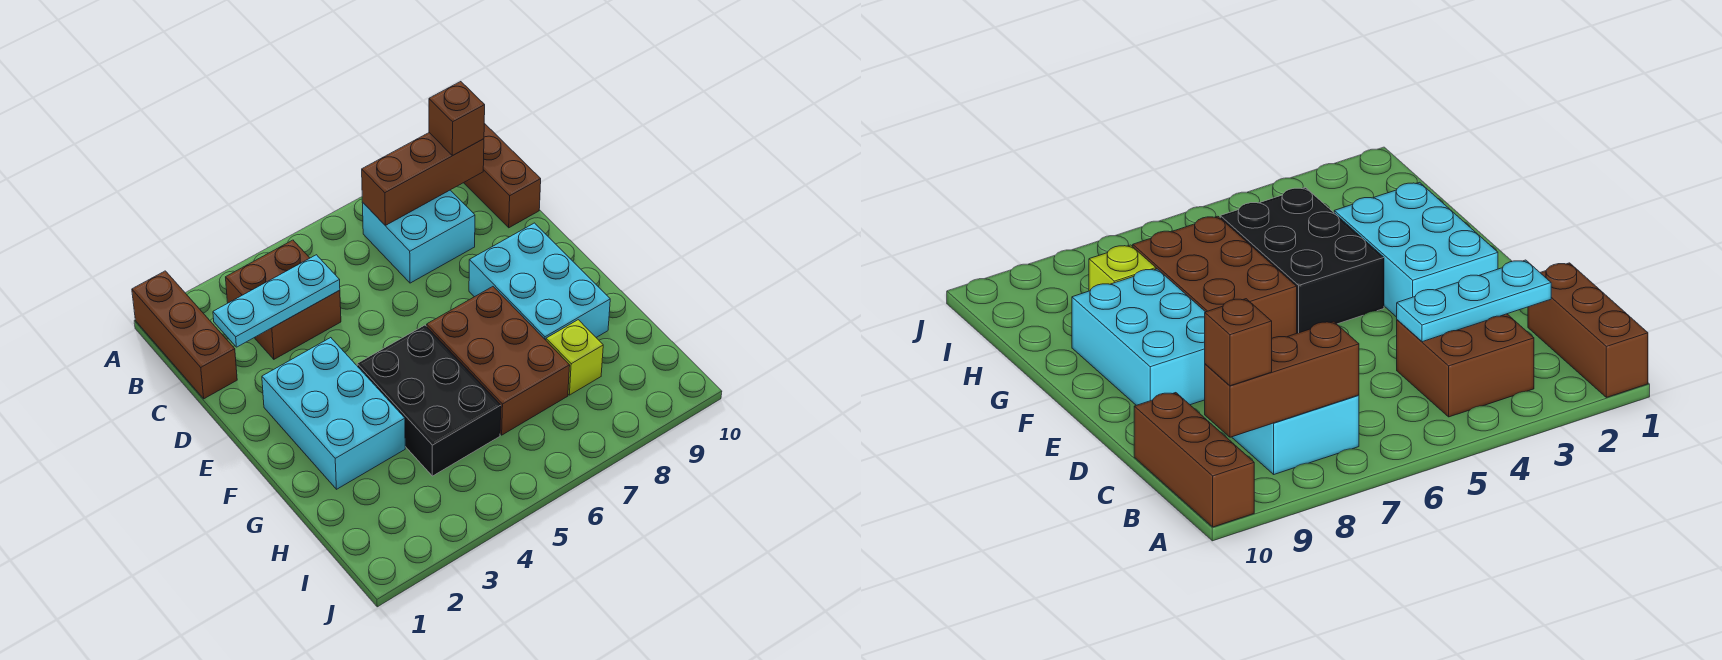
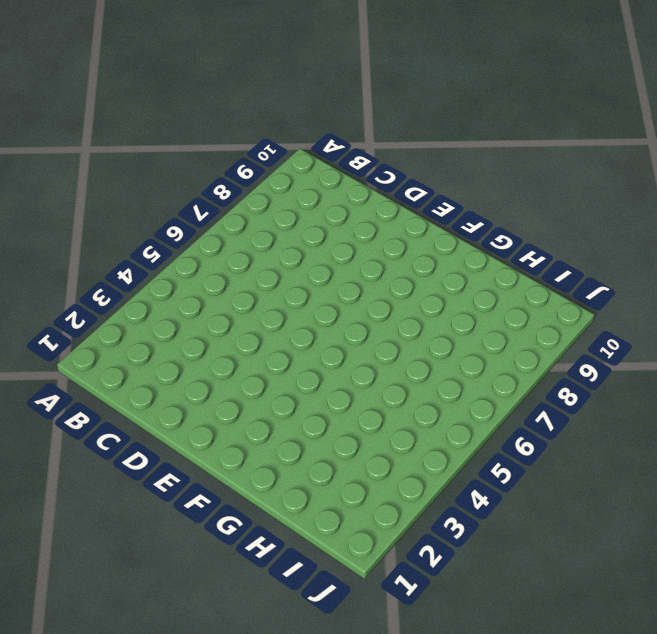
none -> brown brick A1:C1 level 1
none -> brown brick A10:C10 level 1
none -> brown brick B3:C4 level 1

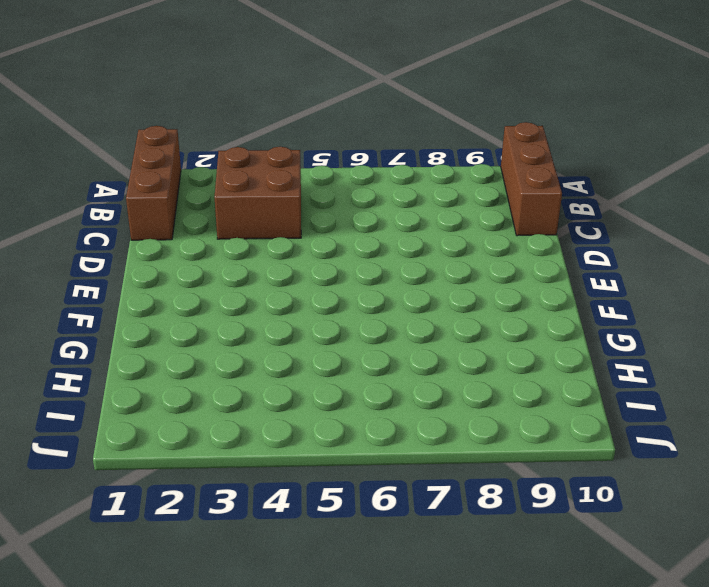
none -> cyan brick B7:C8 level 1
none -> cyan brick E2:G3 level 1
none -> cyan brick E8:G9 level 1

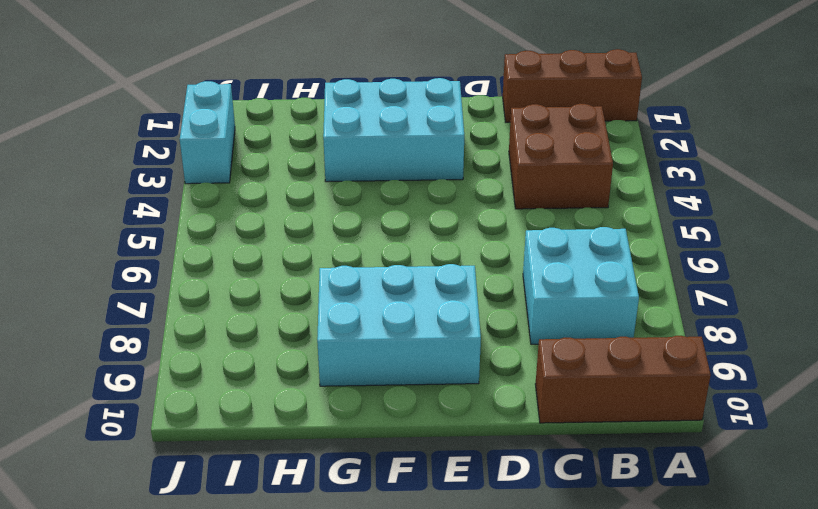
cyan brick J2:J3 level 1 -> none
none -> black brick F4:H5 level 1
none -> brown brick F6:H7 level 1
none -> lime brick H8 level 1

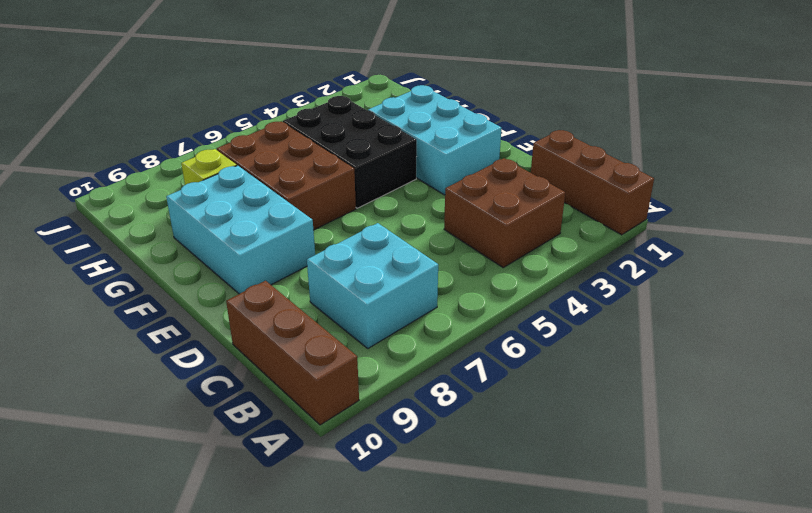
none -> brown brick B7:B9 level 2
none -> cyan plate C2:C4 level 2
none -> brown brick B9 level 3

